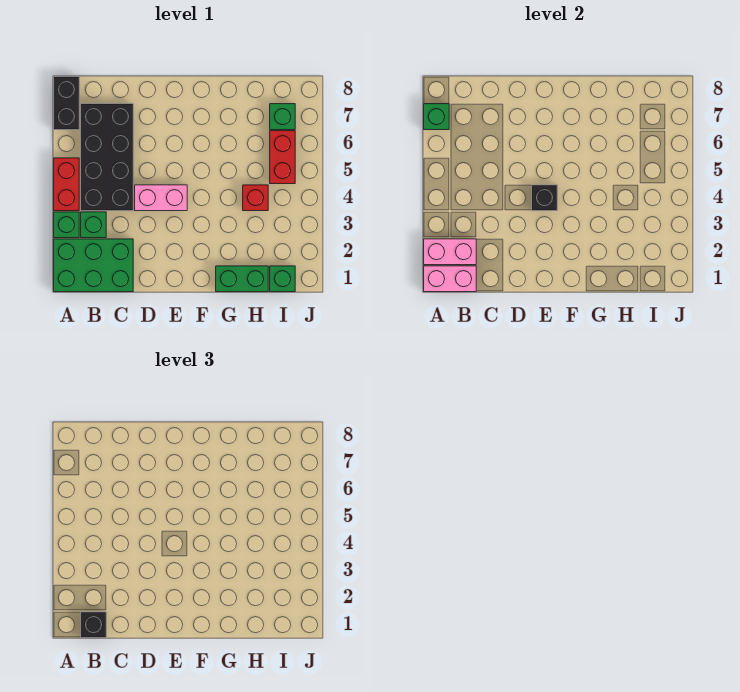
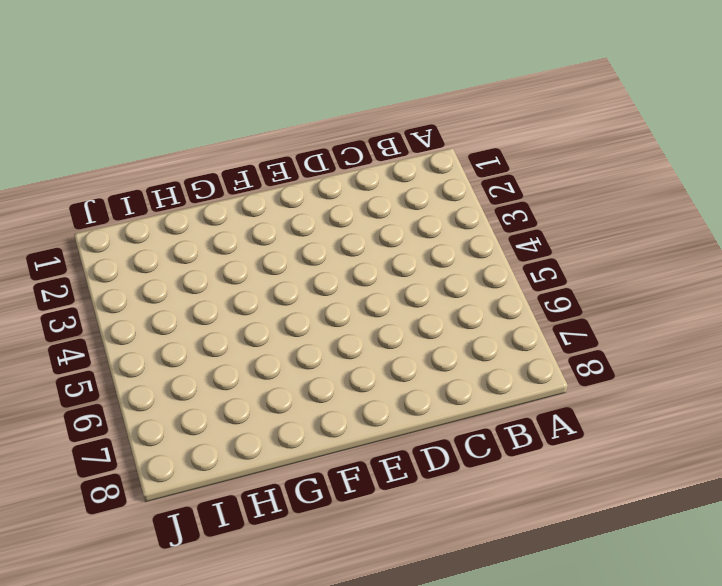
none -> green brick A1:C2 level 1
none -> green brick A3 level 1
none -> red brick A4:A5 level 1

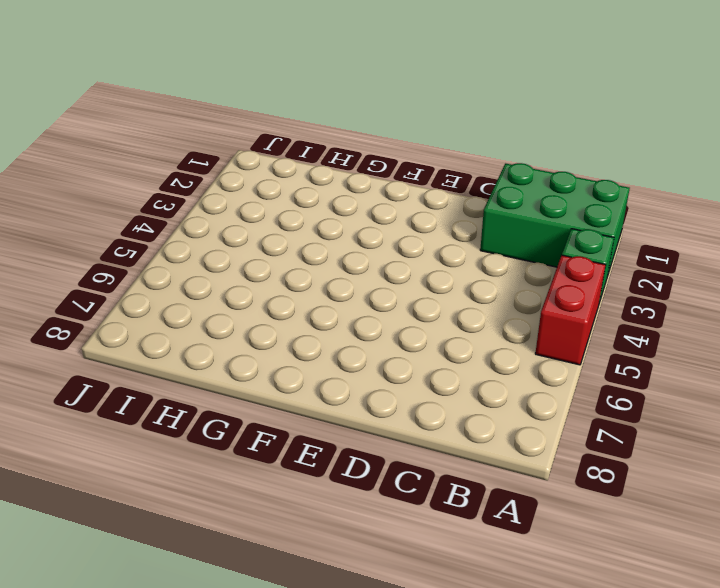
none -> black brick A7:A8 level 1
none -> green brick B3 level 1
none -> black brick B4:C7 level 1

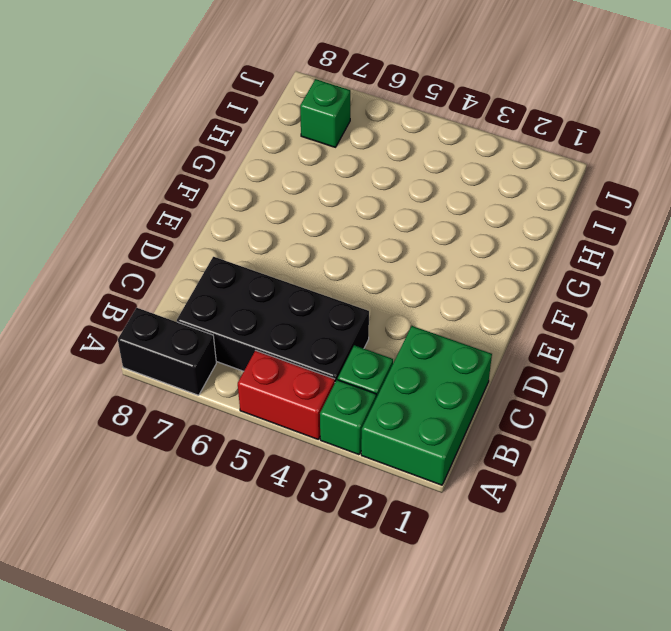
none -> pink brick D4:E4 level 1
none -> green brick G1:H1 level 1
none -> red brick H4 level 1

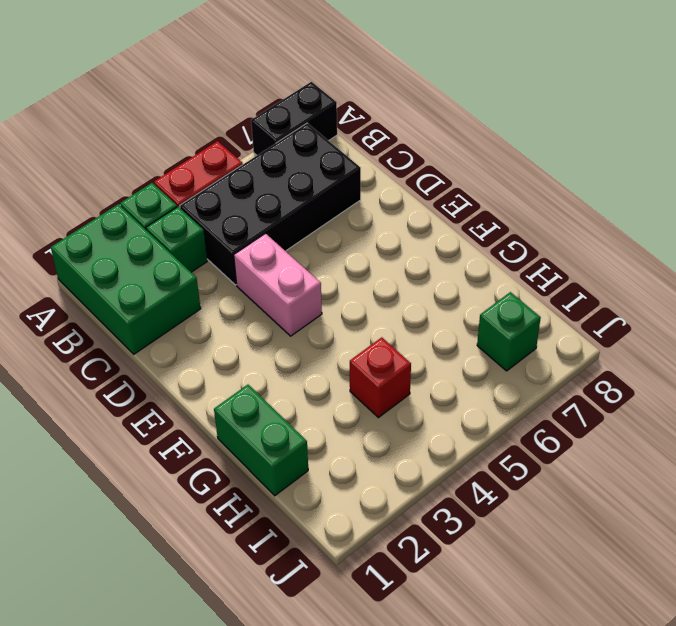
none -> green brick I1 level 1
none -> red brick I5:I6 level 1
none -> pink brick A1:B1 level 2

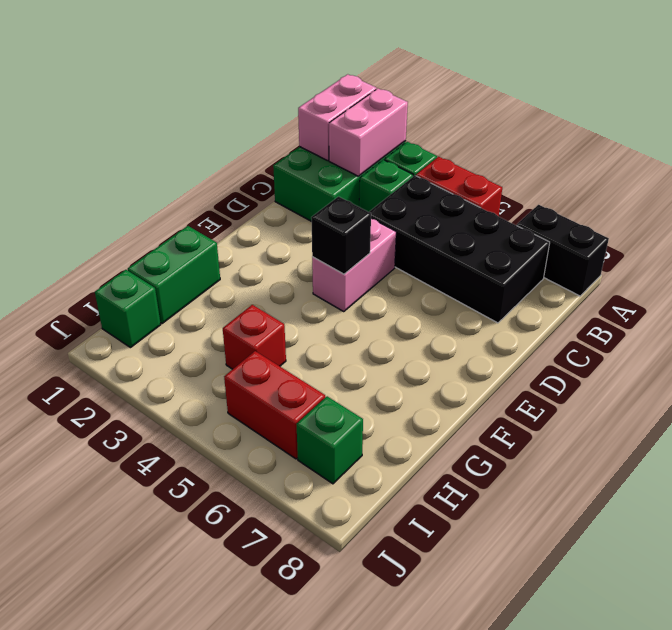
none -> green brick A7 level 2
none -> black brick B1 level 3

